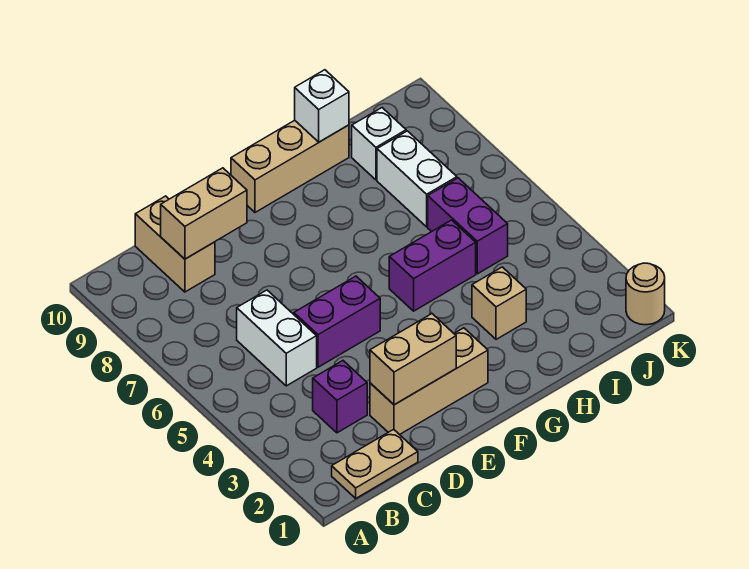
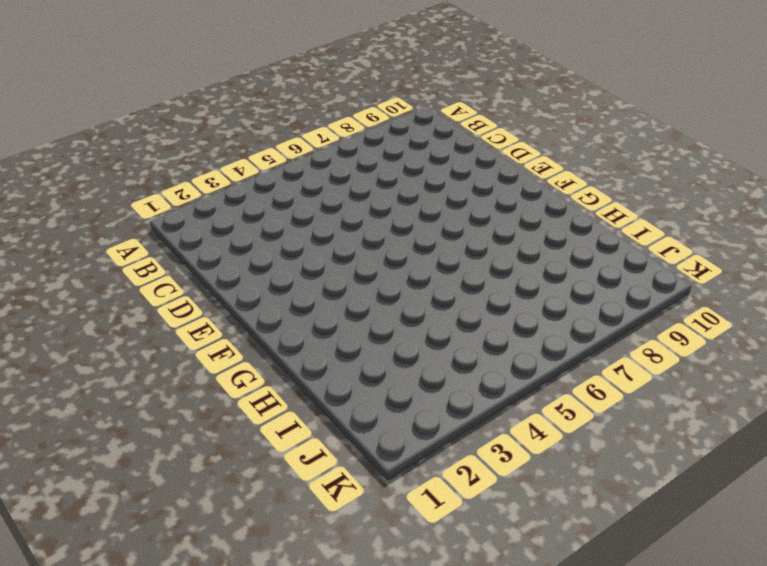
none -> tan plate B1:C1 level 1
none -> purple brick C3 level 1
none -> white brick C5:C6 level 1

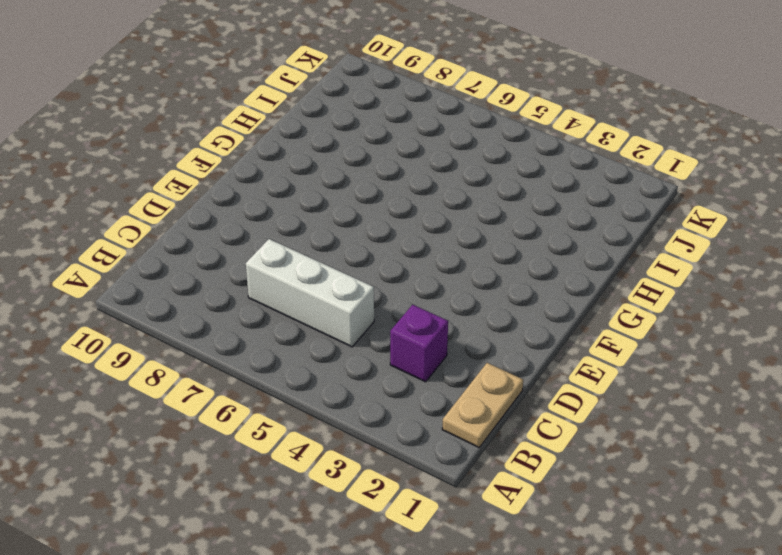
white brick C5:C7 level 1 -> white brick C5:C6 level 1
none -> tan brick C9:C10 level 1
none -> tan brick D2:F2 level 1
none -> purple brick D5:E5 level 1

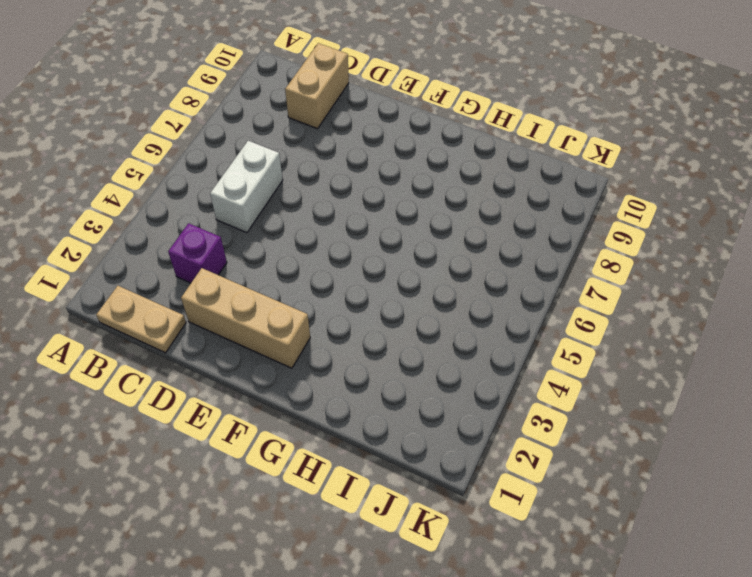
none -> purple brick D5:E5 level 1
none -> tan brick F10:H10 level 1
none -> purple brick G5:H5 level 1

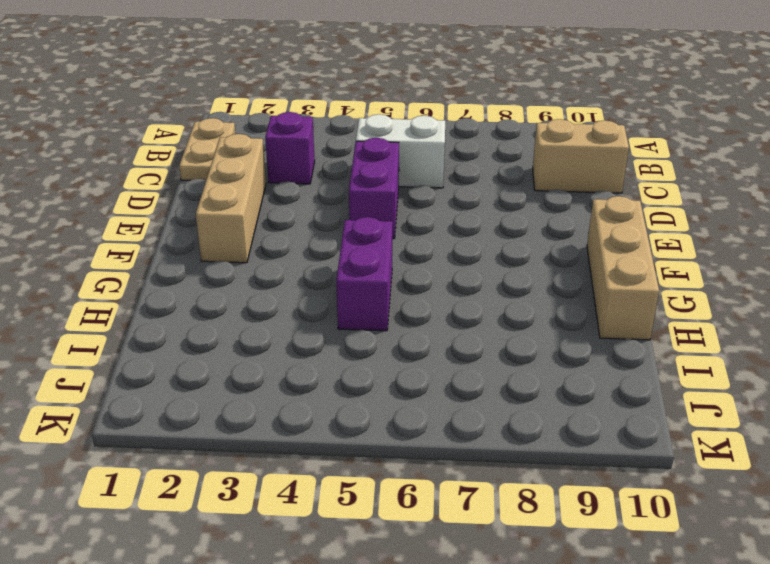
none -> tan brick H3 level 1
none -> purple brick I5:I6 level 1
none -> white brick I7:I8 level 1

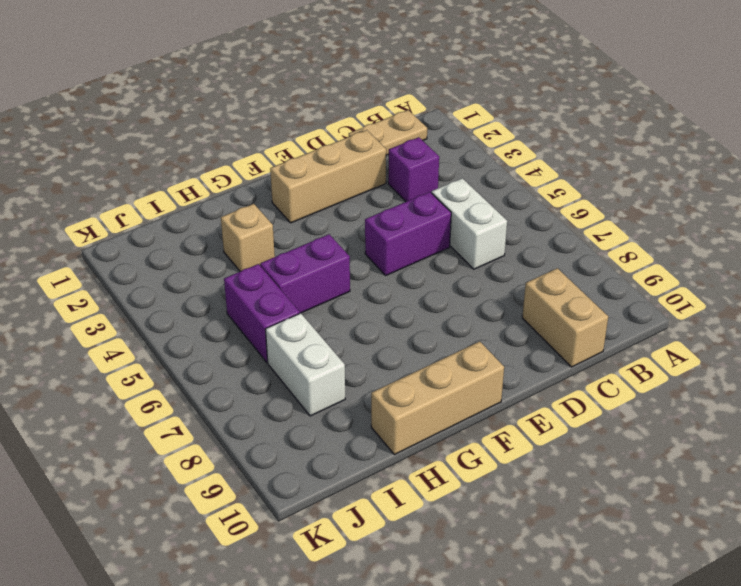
none -> white brick I9 level 1
none -> tan round brick K1 level 1
none -> tan brick C9:D9 level 2

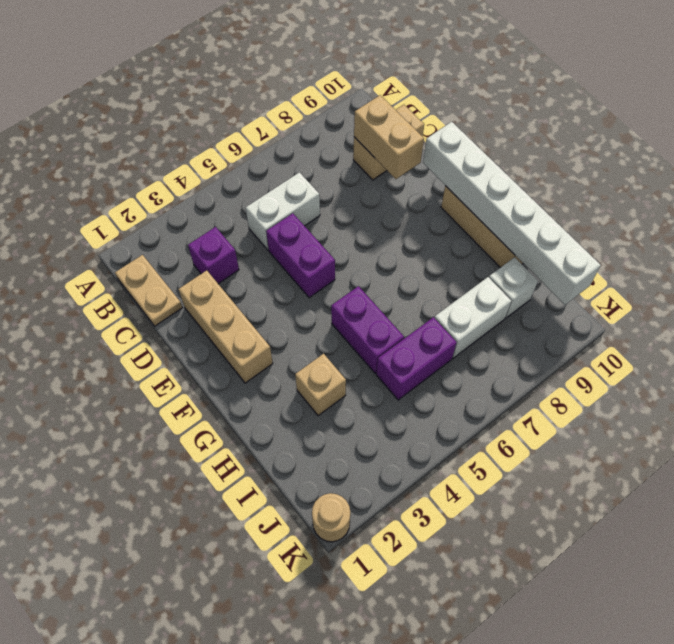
white brick E10:J10 level 2 -> white brick H10 level 2
none -> tan brick D2:E2 level 2

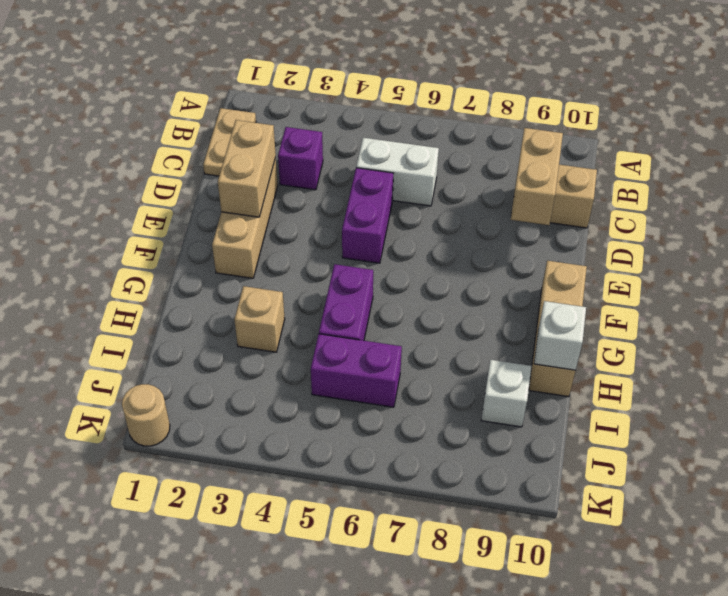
none -> white brick I7:I8 level 1

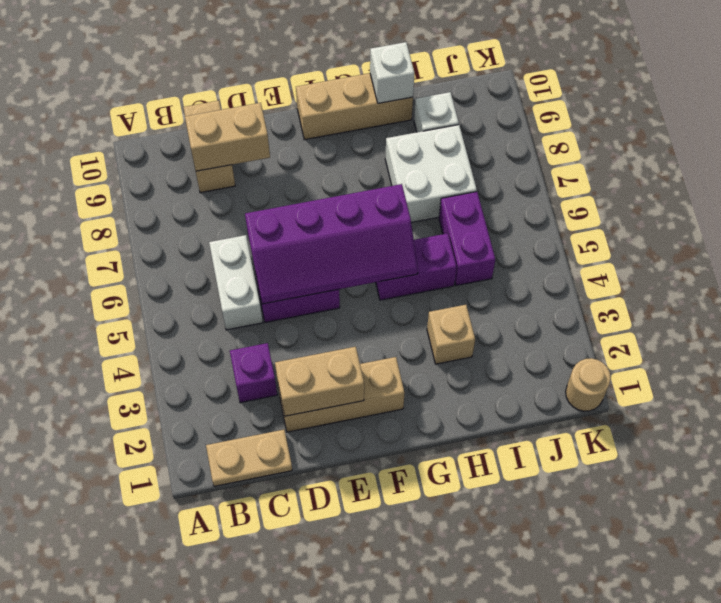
purple slope D5:G6 level 2 top 6 -> none
white brick H7:I8 level 1 -> white brick I7:I8 level 1

